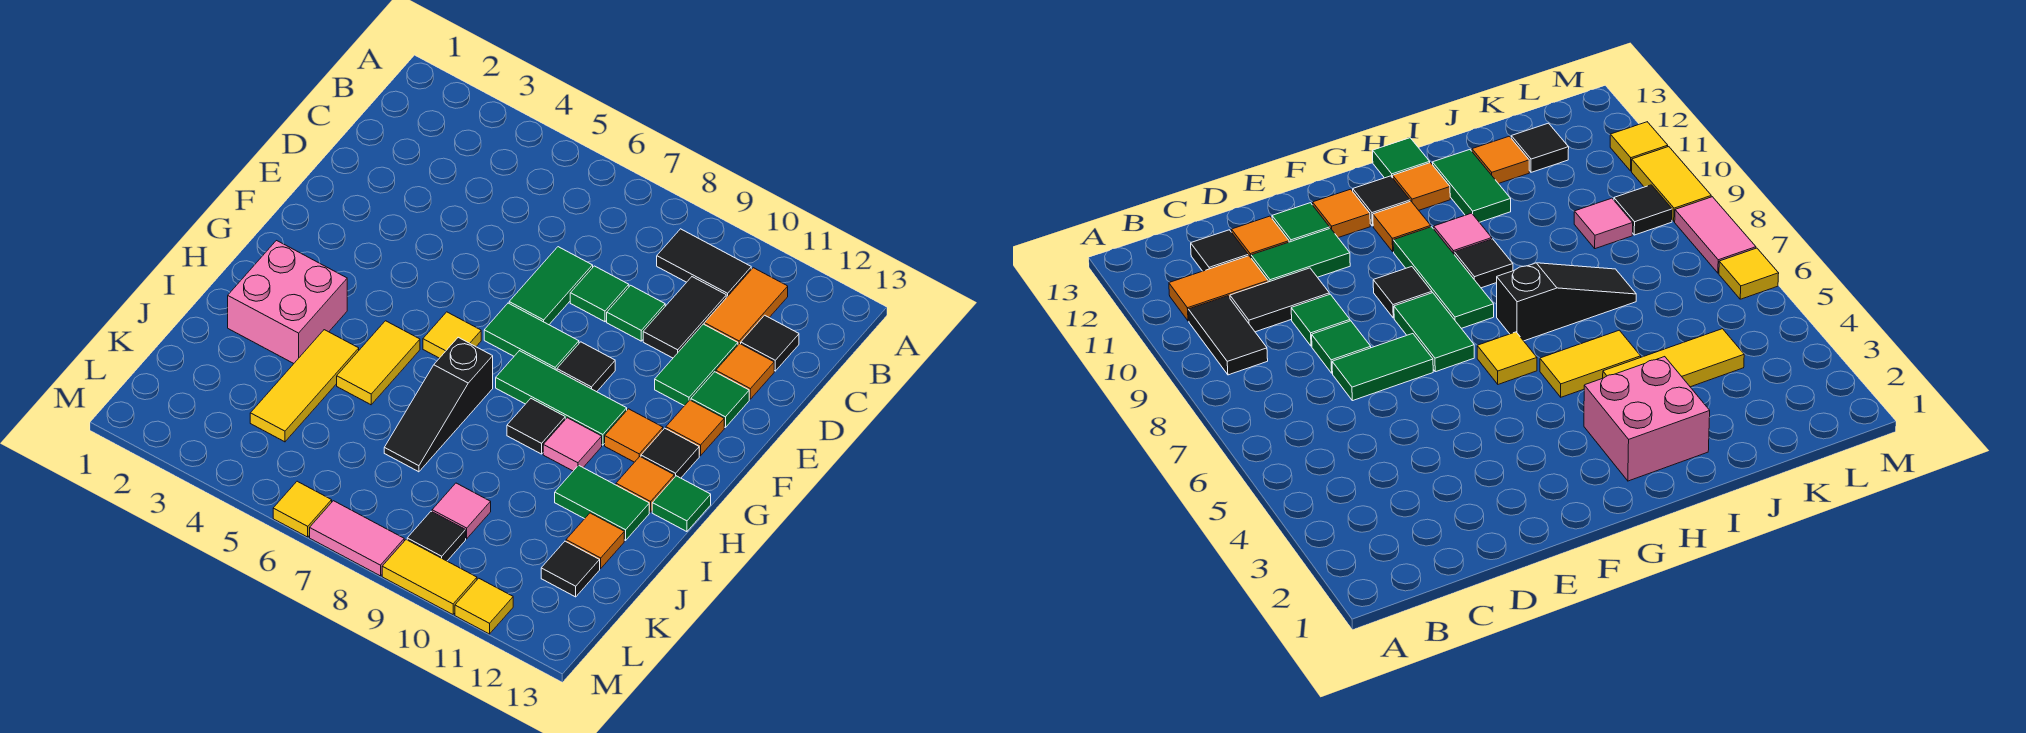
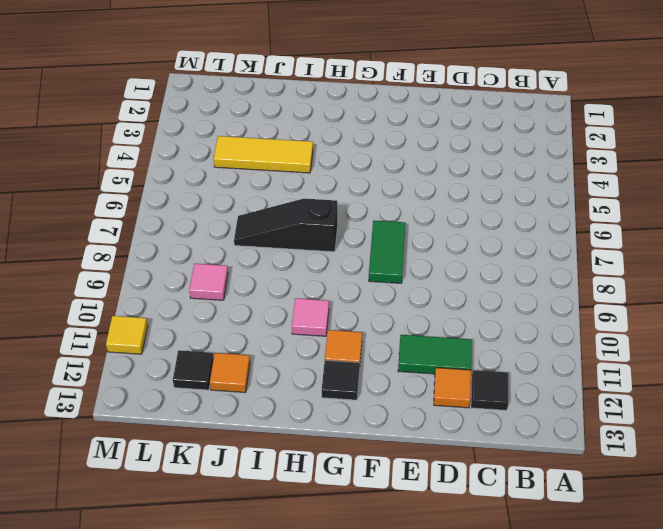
none -> black tile B9:B10 level 1
none -> orange tile B11:C11 level 1
none -> black tile C10:D10 level 1
none -> green tile D7:E7 level 1

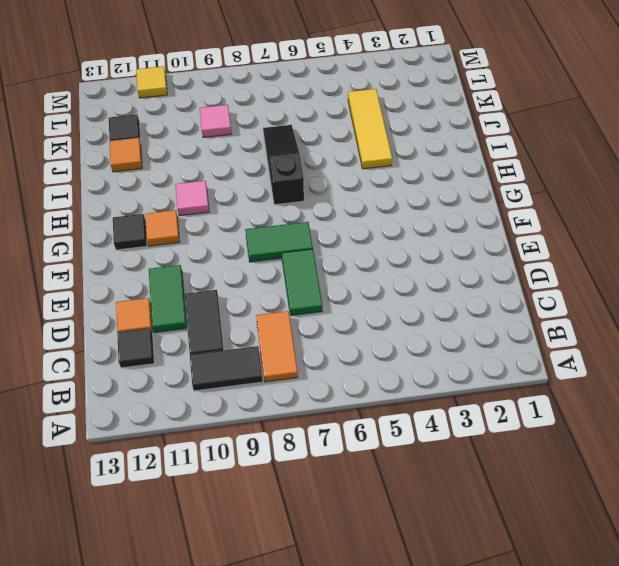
orange tile B8:C8 level 1 -> orange tile B11:C11 level 1
none -> green tile D8 level 1
none -> green tile D9 level 1
none -> green tile E12 level 1
none -> black tile F9 level 1

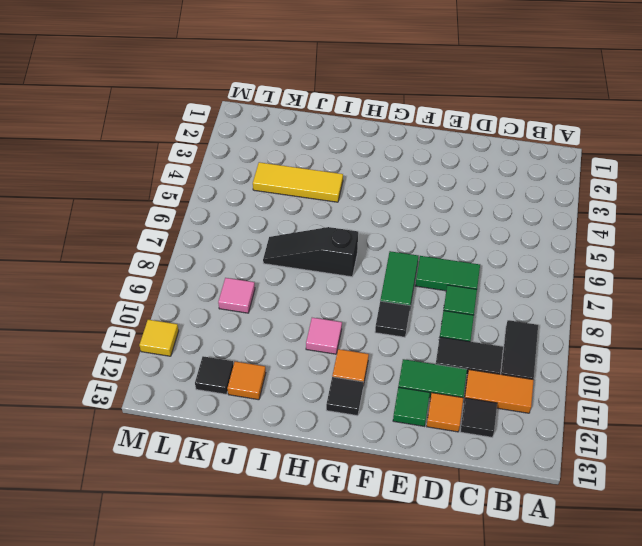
none -> orange tile F12 level 1
none -> yellow tile G6 level 1
none -> green tile G8:G10 level 1
none -> pink brick H2:I3 level 1

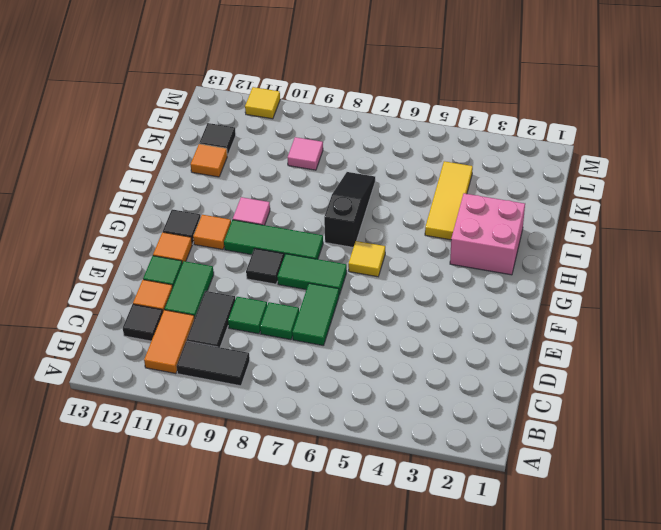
none -> yellow tile H5:I5 level 1
none -> black tile H9 level 1
none -> orange tile H12 level 1
none -> green tile H13 level 1

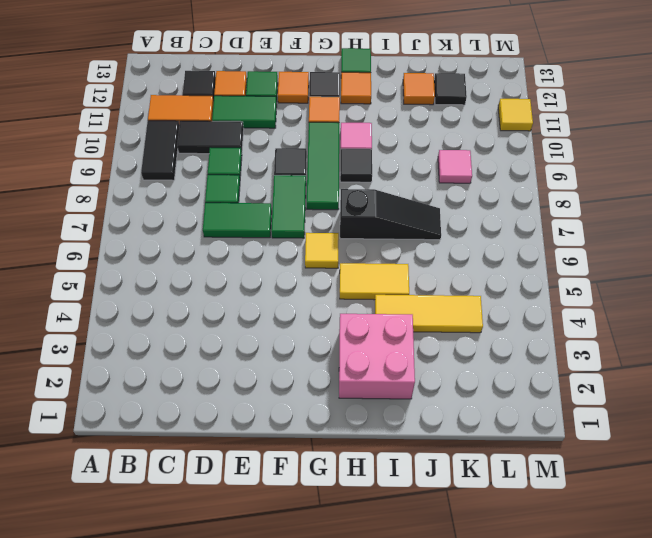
none -> green tile I11:I12 level 1
none -> black tile L9 level 1
none -> yellow tile M6 level 1
none -> pink tile M7:M8 level 1

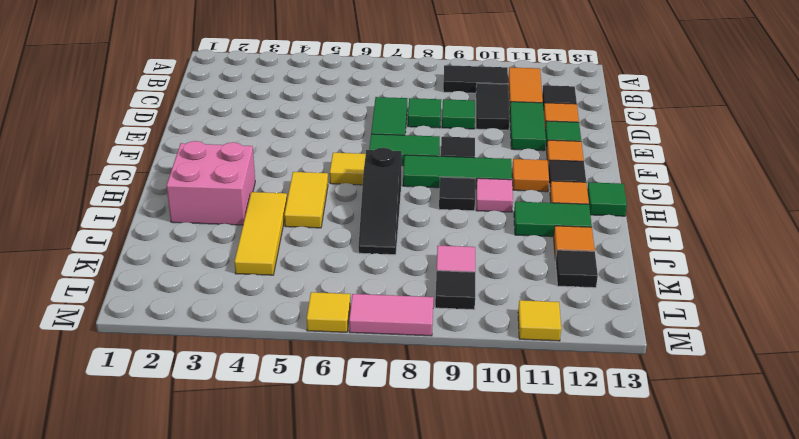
none -> yellow tile M9:M10 level 1

